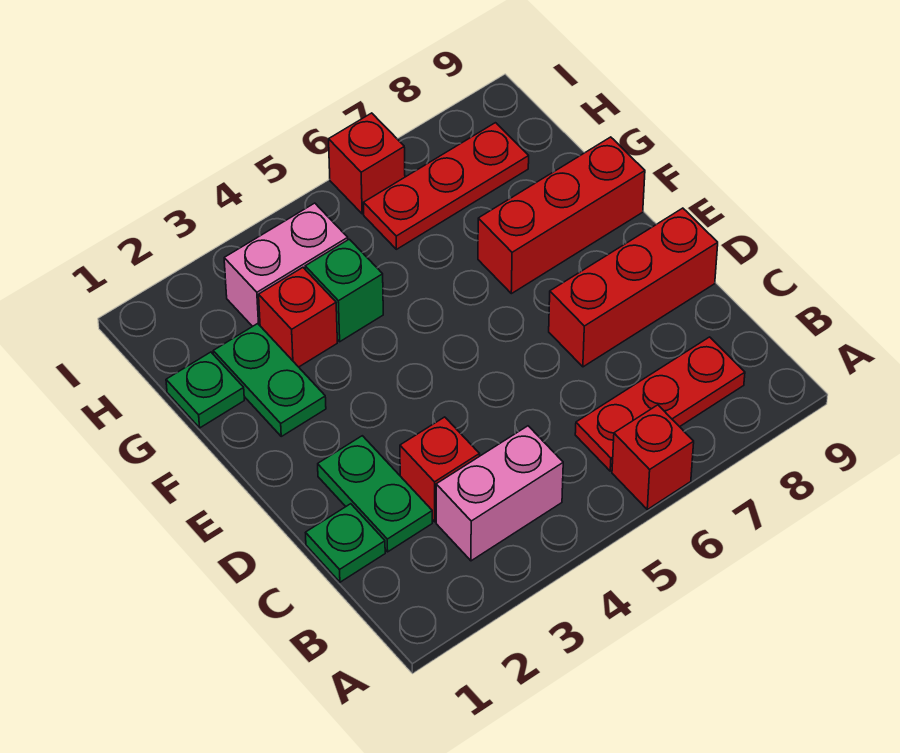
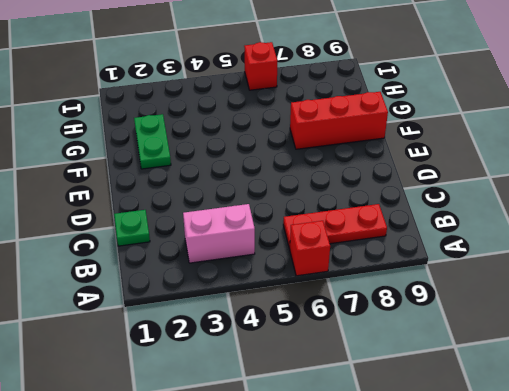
none -> green plate C2:D2 level 1
none -> red brick C3 level 1
none -> red brick D7:D9 level 1

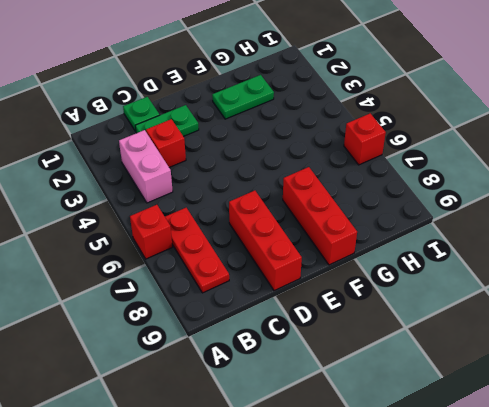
none -> green plate G1 level 1
none -> red brick G3 level 1
none -> green brick G4 level 1

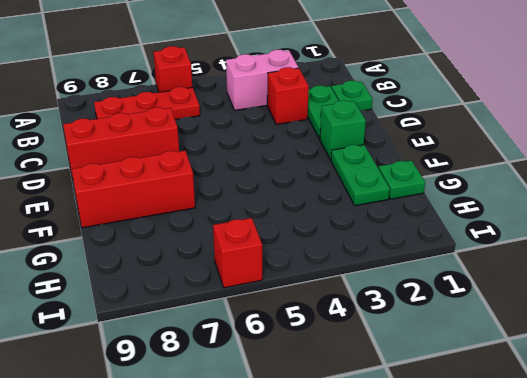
green brick E2 level 1 -> green brick G4 level 1
none -> red brick G3 level 1
none -> pink brick H3:H4 level 1
none -> red plate H6:H8 level 1

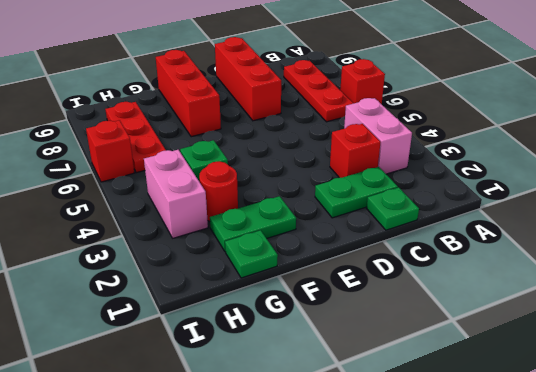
red round brick G3 level 1 -> red brick G3 level 1

